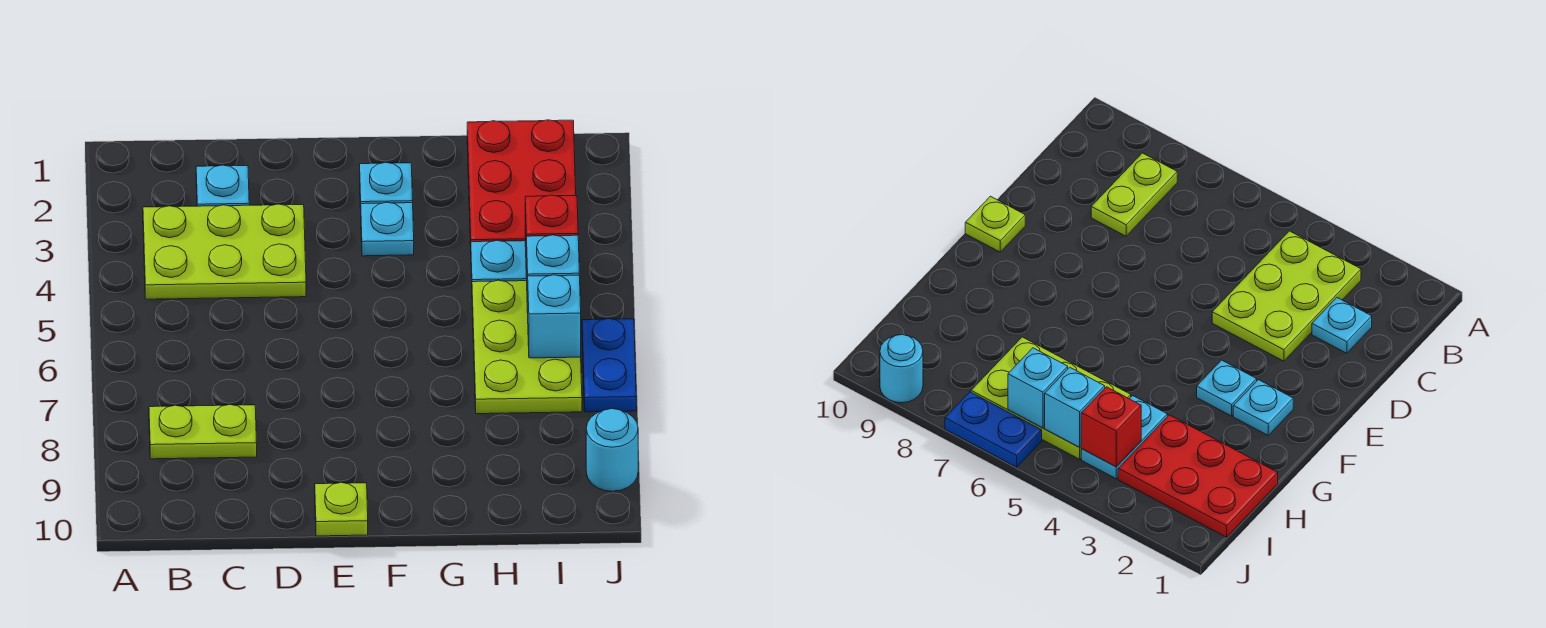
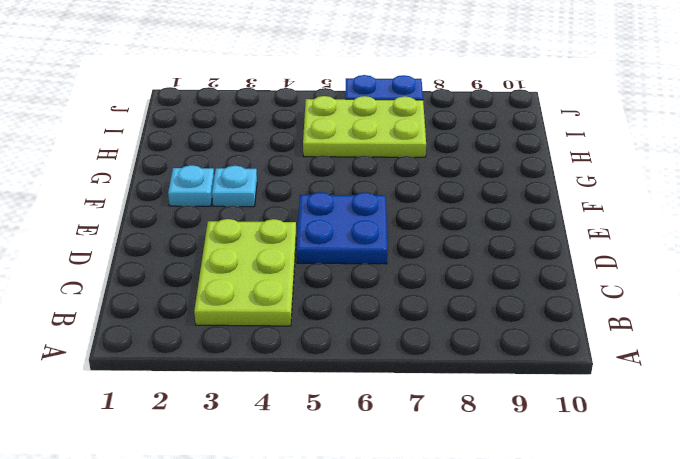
blue plate D5:E6 level 1 -> none
none -> lime plate B8:C8 level 1
none -> cyan plate C2 level 1
none -> lime plate E10 level 1

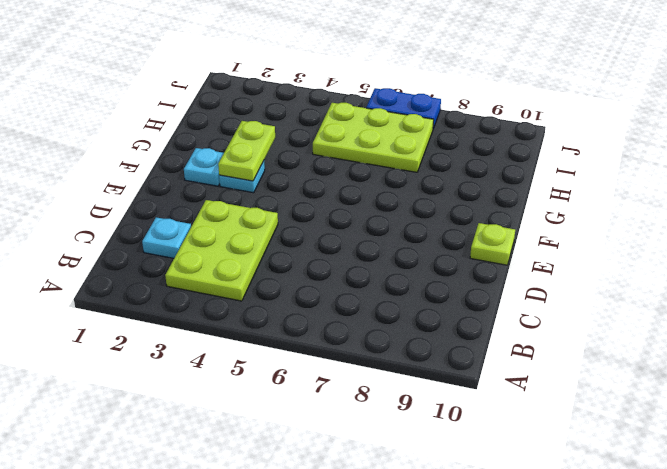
lime plate F3:G3 level 2 -> lime plate B8:C8 level 1
none -> red plate H1:I3 level 1
none -> cyan plate H4:I4 level 1
none -> cyan round brick J9 level 1

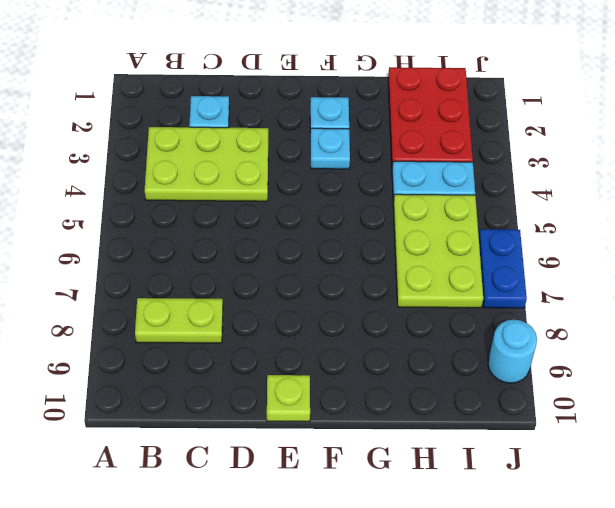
none -> red brick I4 level 2
none -> cyan brick I5 level 2
none -> cyan brick I6 level 2

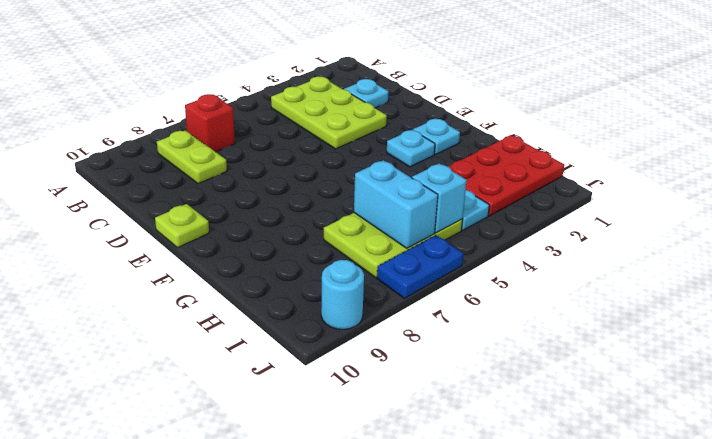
red brick B7 level 1 -> red brick I4 level 2
cyan brick H6:I6 level 2 -> cyan brick I6 level 2

